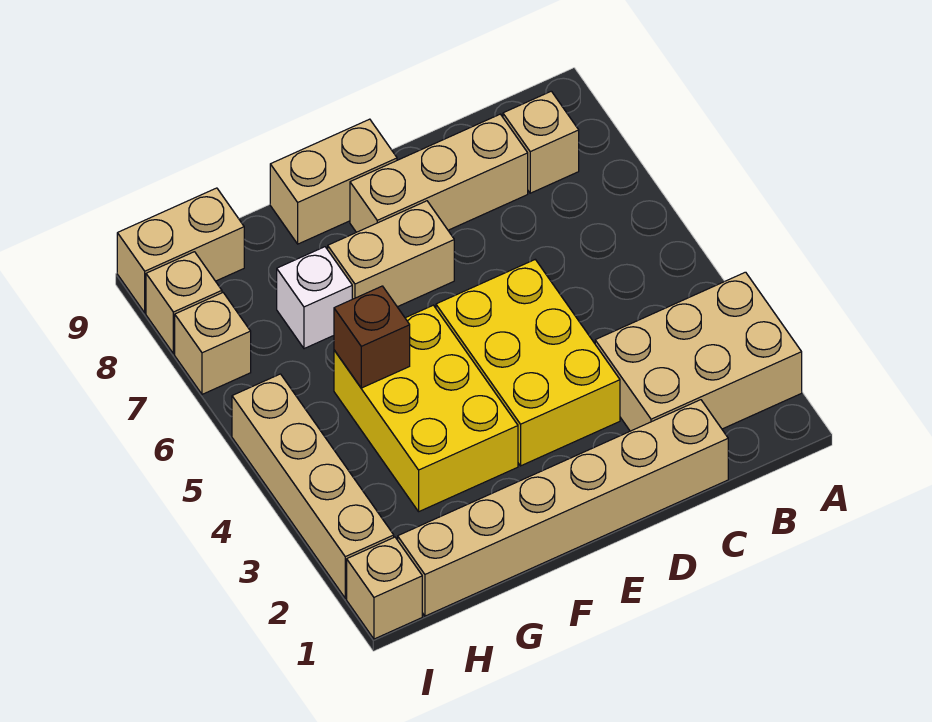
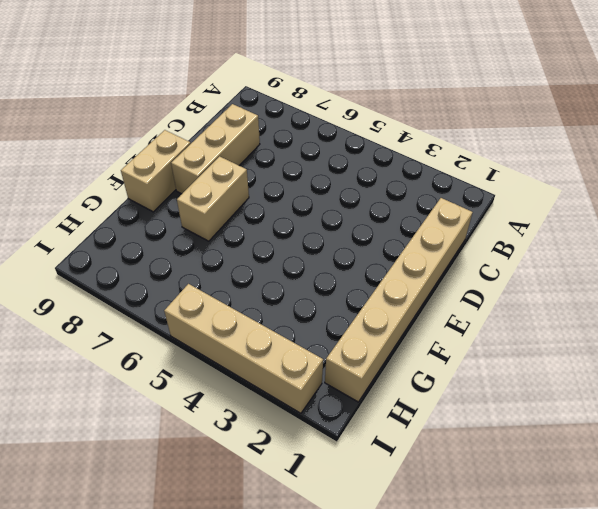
none -> tan brick A2:C3 level 1
none -> tan brick B8 level 1
none -> yellow brick D3:E5 level 1

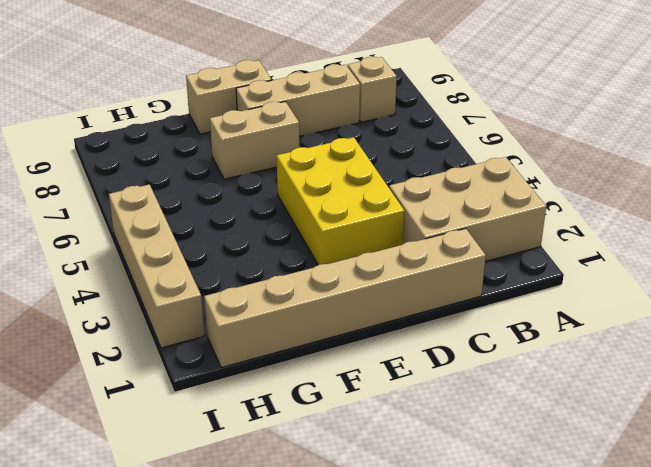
none -> yellow brick F3:G5 level 1
none -> white brick G7 level 1
none -> tan brick H9:I9 level 1

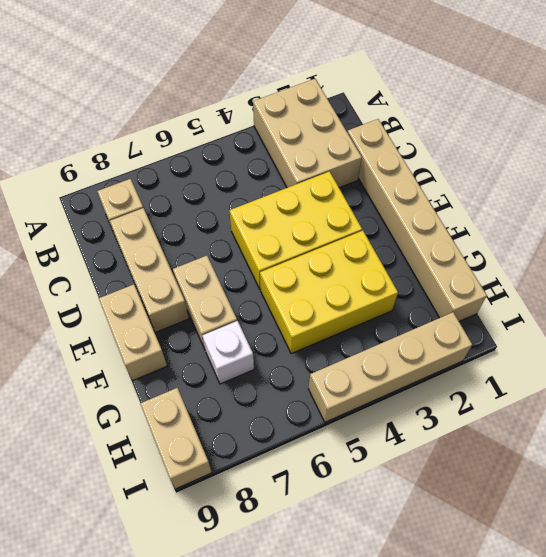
none -> tan brick I1 level 1
none -> tan brick I7 level 1
none -> tan brick I8 level 1

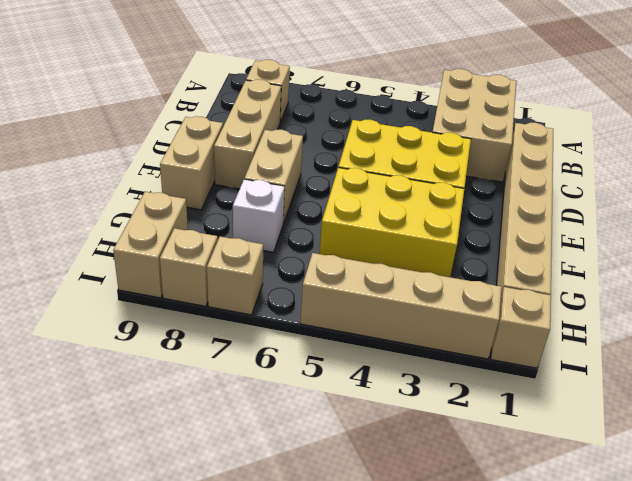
none -> brown brick G5 level 2

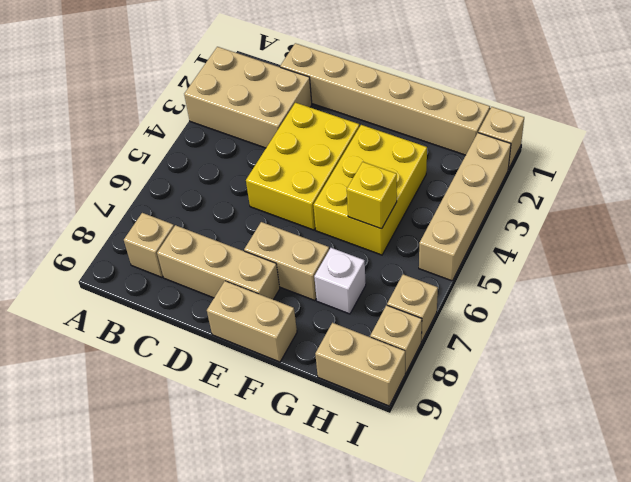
yellow brick G5 level 2 -> brown brick G5 level 2

